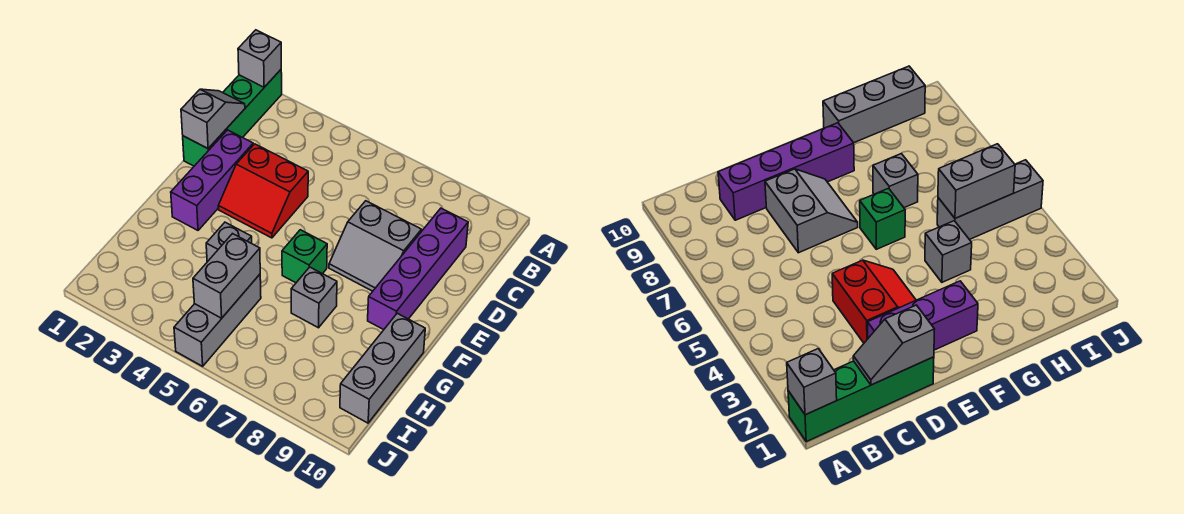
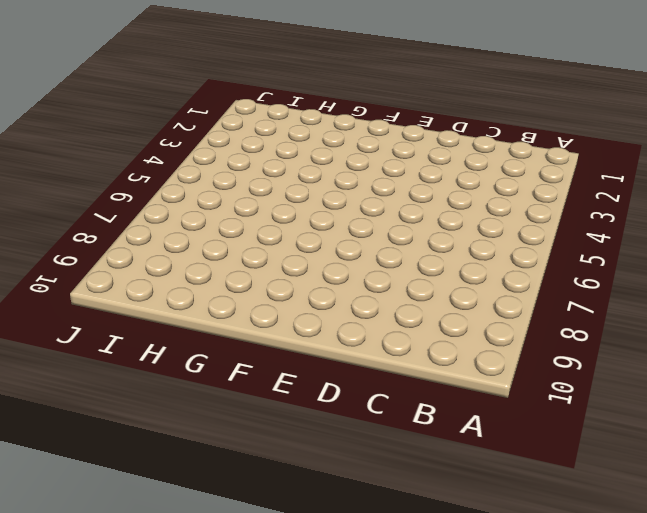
none -> green brick A1:D1 level 1
none -> purple brick C9:F9 level 1
none -> purple brick D2:F2 level 1

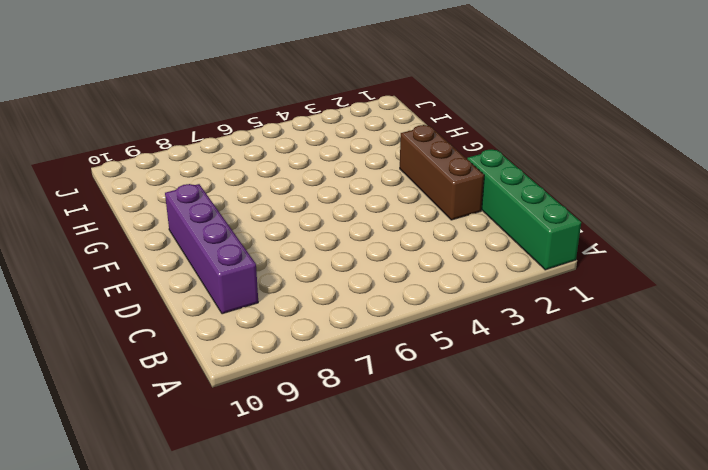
brown brick D2:F2 level 1 -> purple brick D2:F2 level 1
none -> red slope D3:E4 level 1 top D
none -> grey slope D7:E8 level 1 top D
none -> green brick F6 level 1

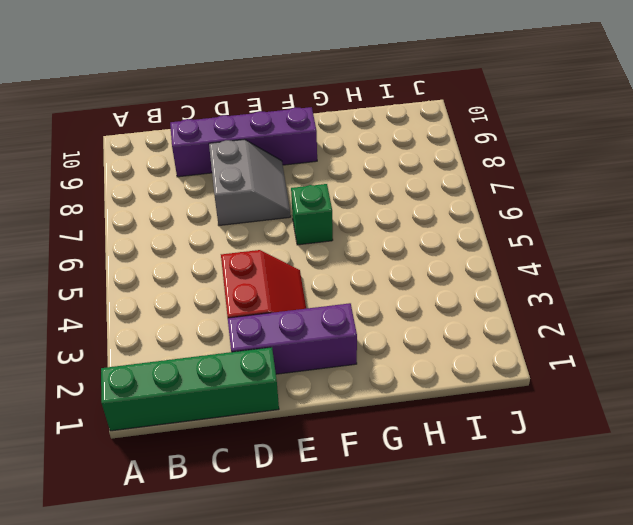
none -> grey brick G4 level 1
none -> grey brick G7 level 1
none -> grey brick G10:I10 level 1

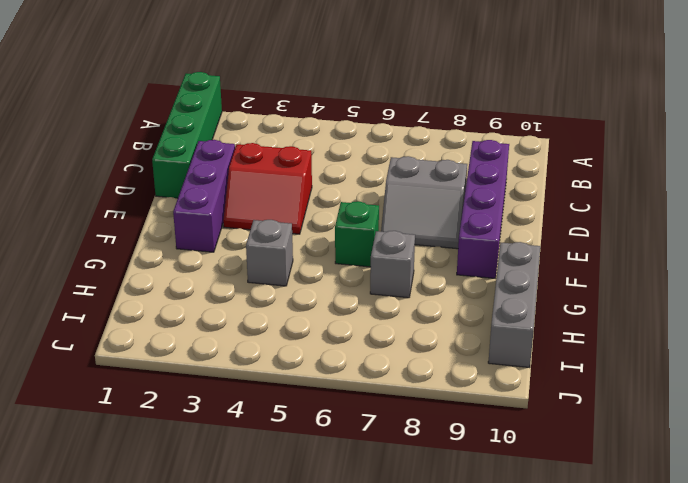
none -> grey brick H5:J5 level 1
none -> grey brick A1 level 2
none -> grey slope C1:D1 level 2 top D

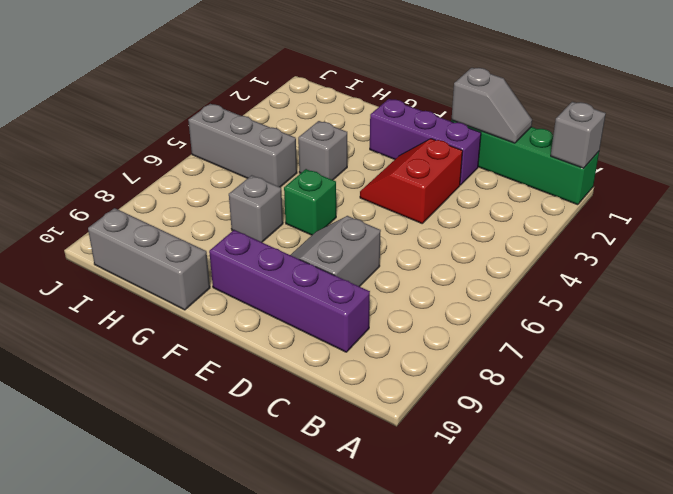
none -> grey brick H5:I5 level 2

